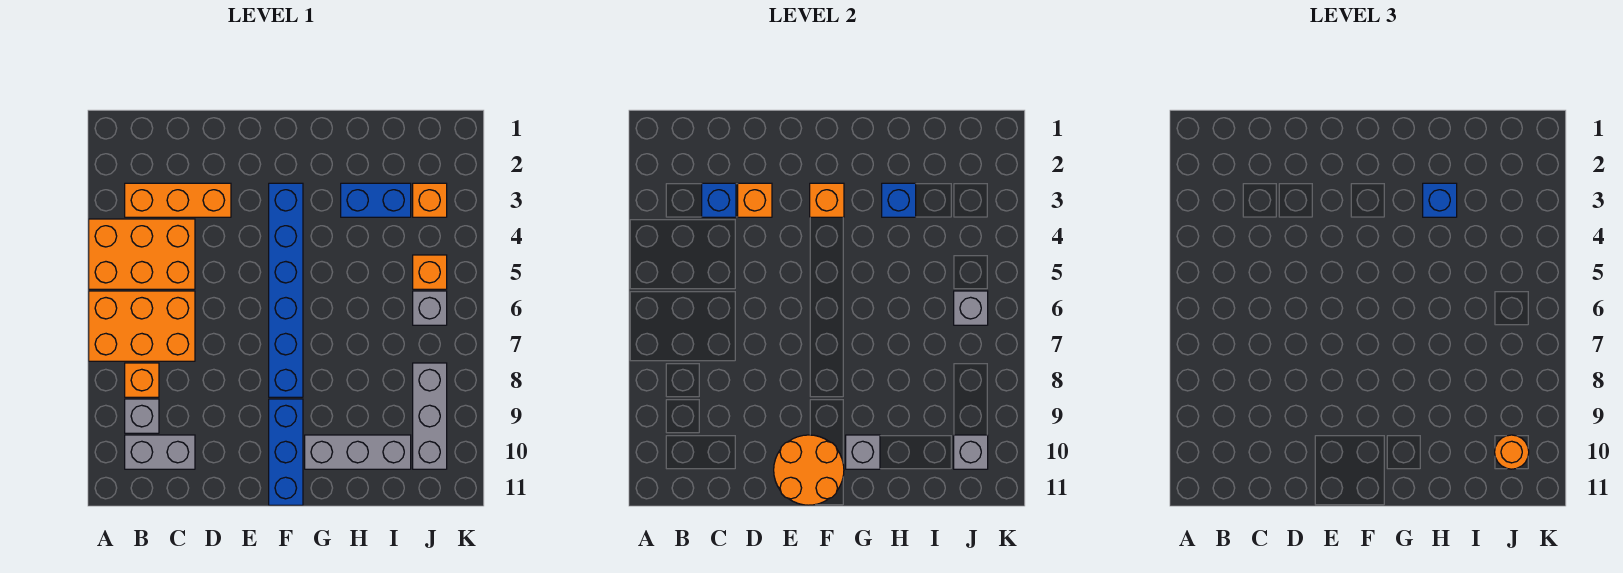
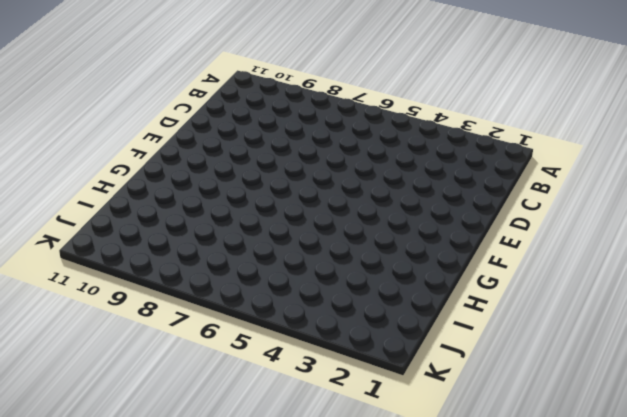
none -> orange brick A4:C5 level 1
none -> orange brick A6:C7 level 1
none -> orange brick B3:D3 level 1

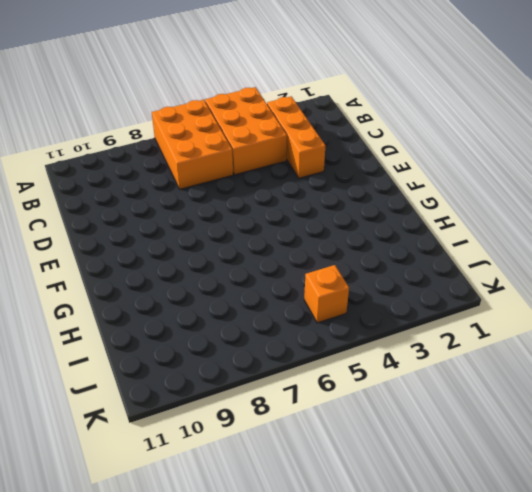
none -> orange brick B8 level 1
none -> grey brick B9 level 1
none -> grey brick B10:C10 level 1

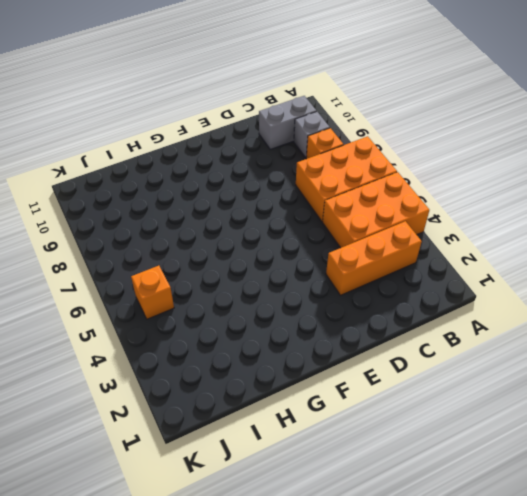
none -> blue brick F3:F8 level 1
none -> blue brick F9:F11 level 1
none -> grey brick G10:I10 level 1

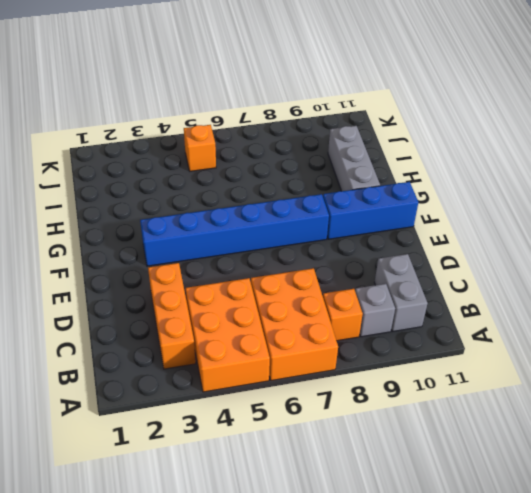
none -> blue brick H3:I3 level 1
none -> orange brick J3 level 1
none -> grey brick J6 level 1

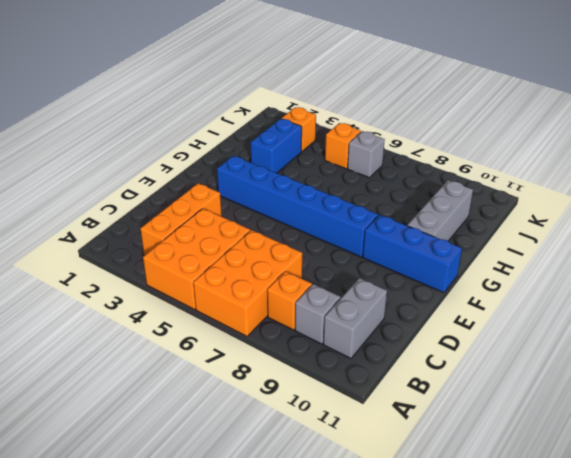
none -> grey brick J8:J10 level 1
none -> blue brick C3 level 2
none -> orange brick D3 level 2

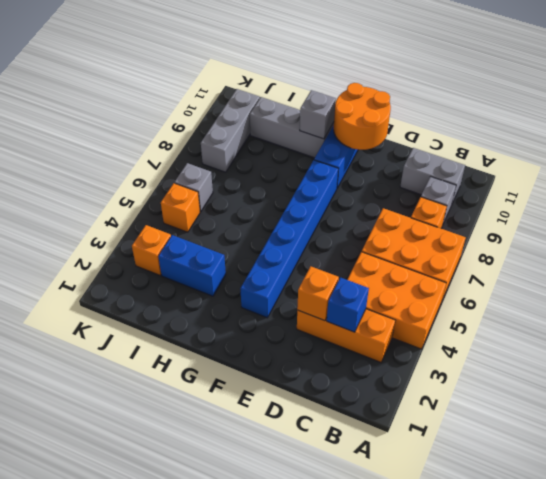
none -> orange brick F3 level 2
none -> blue brick H3 level 2
none -> grey brick J6 level 2

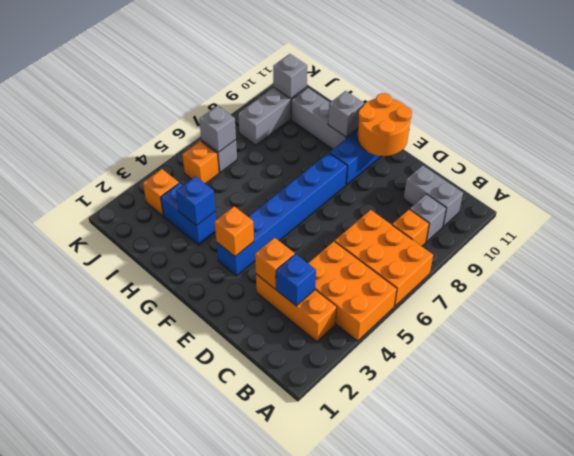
none -> blue brick H3 level 3
none -> orange round brick J10 level 3

